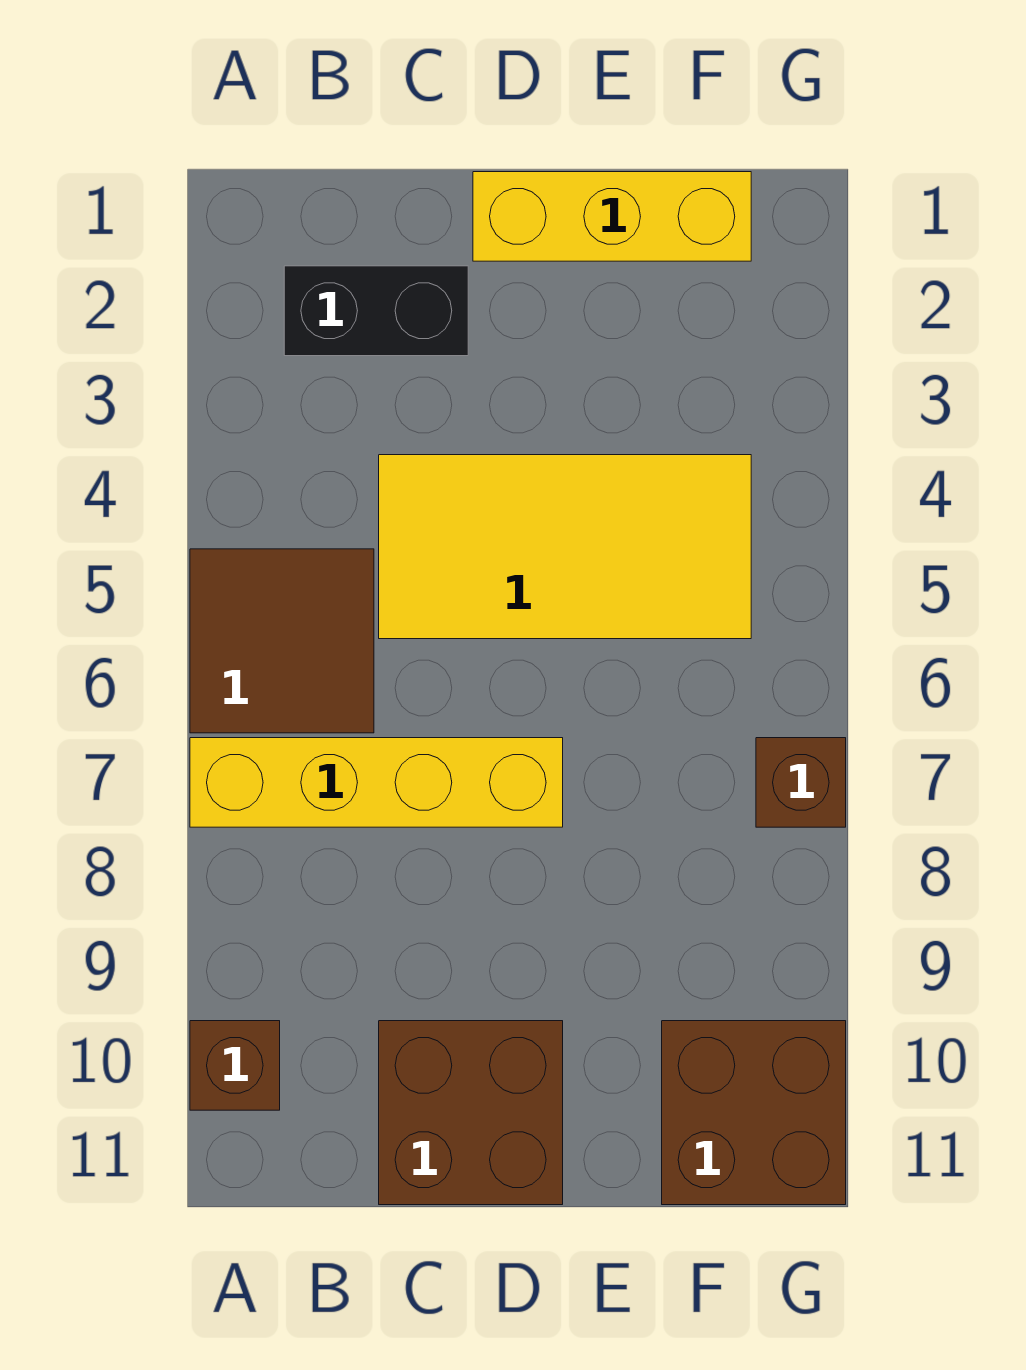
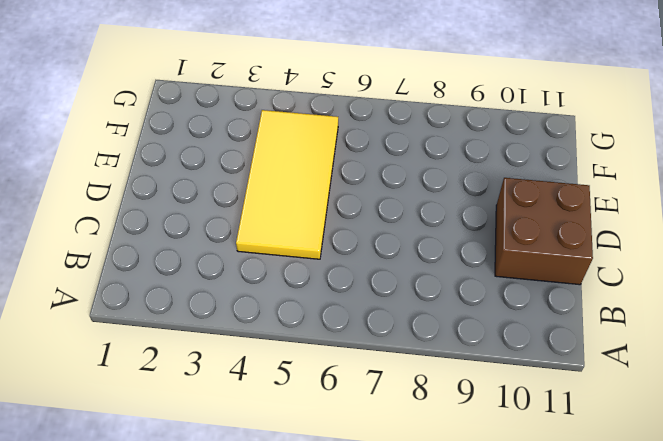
none -> brown tile A5:B6 level 1
none -> yellow brick A7:D7 level 1

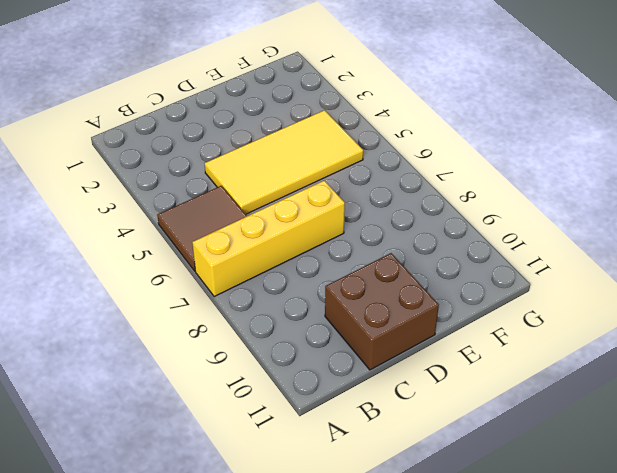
none -> brown brick A10 level 1
none -> black brick B2:C2 level 1

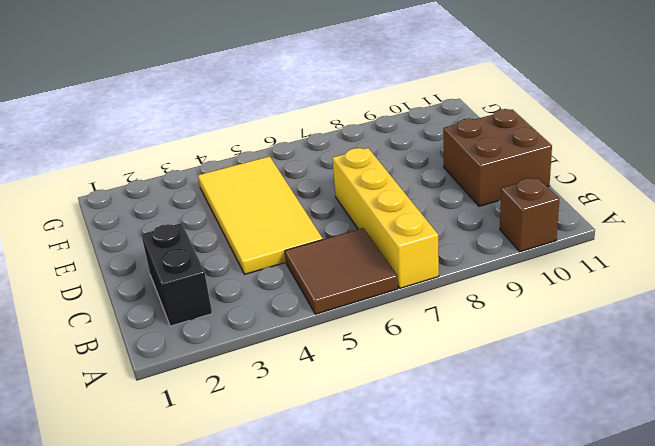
none -> yellow brick D1:F1 level 1
none -> brown brick F10:G11 level 1

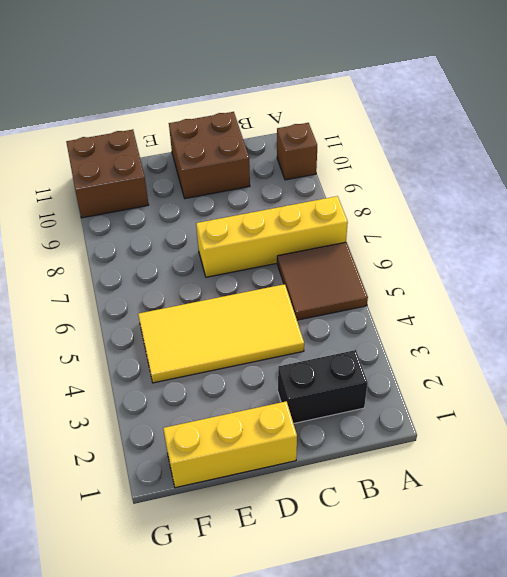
none -> brown brick G7 level 1

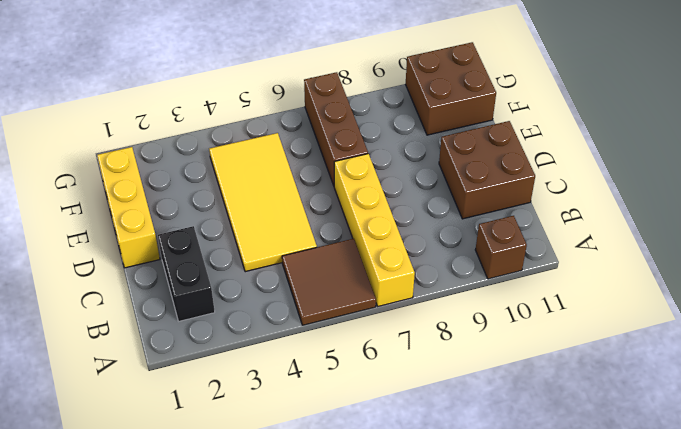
brown brick E7:G7 level 1 -> brown brick G7 level 1

